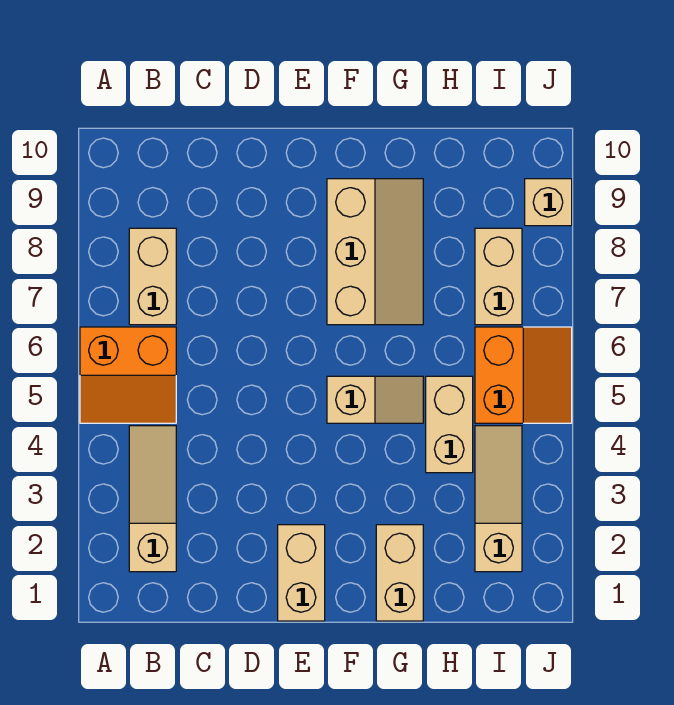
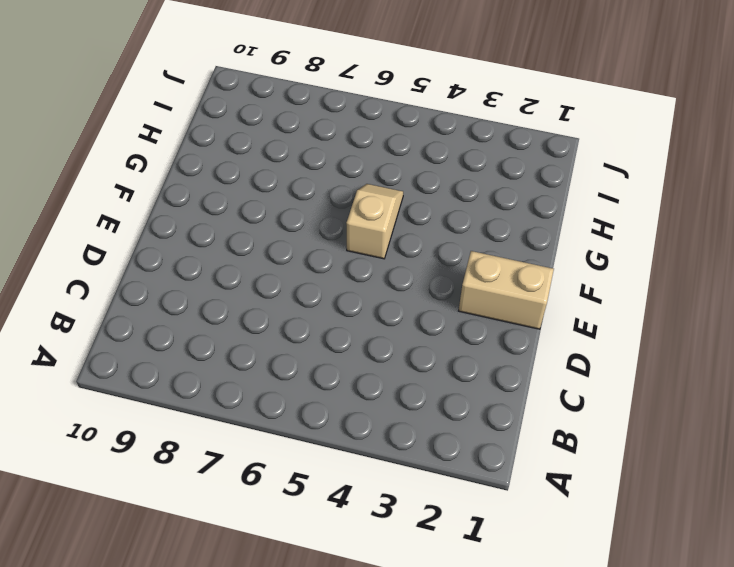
none -> orange slope A5:B6 level 1 top 6
none -> tan slope B2:B4 level 1 top 2
none -> tan brick B7:B8 level 1

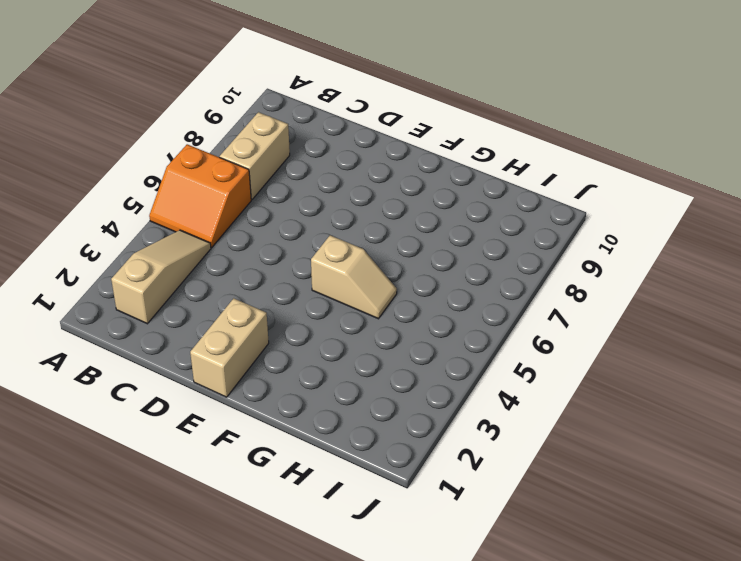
none -> tan slope F7:G9 level 1 top F
none -> tan brick G1:G2 level 1
none -> tan brick H4:H5 level 1

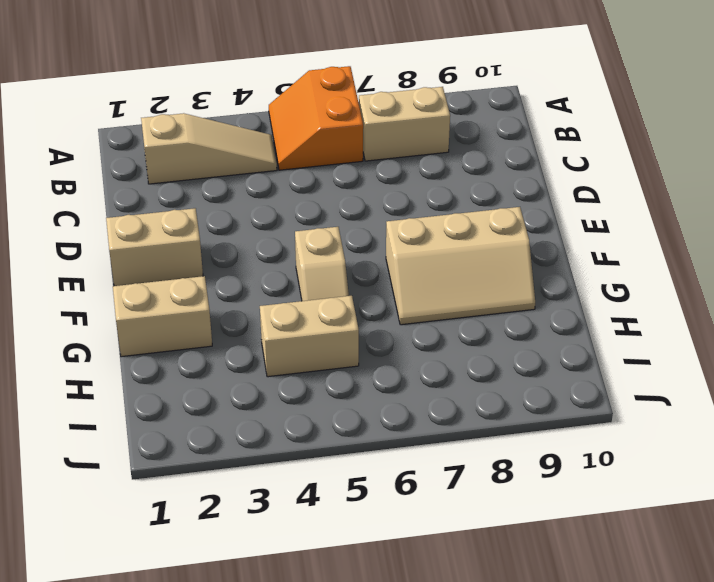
none -> tan slope I2:I4 level 1 top 2
none -> orange slope I5:J6 level 1 top I
none -> tan brick I7:I8 level 1

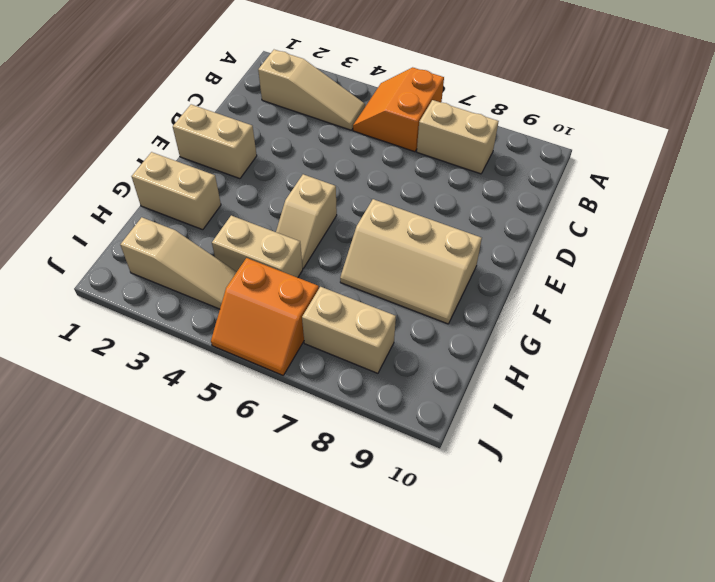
none -> tan brick J9 level 1

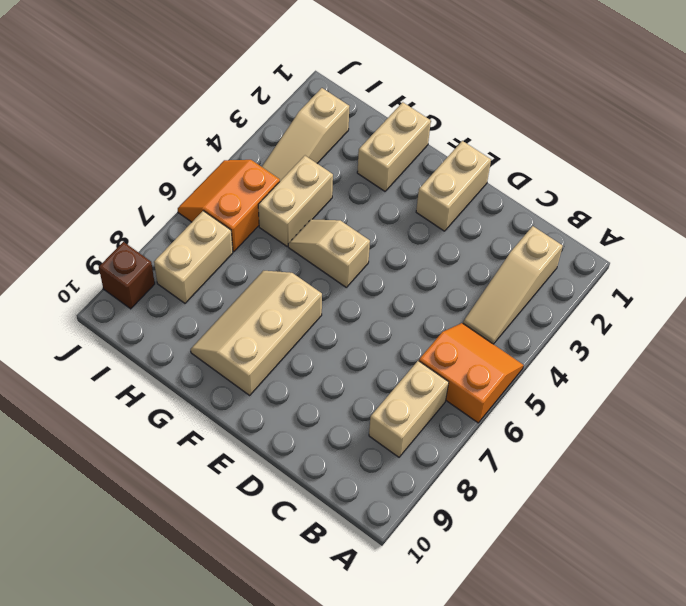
brown brick J9 level 1 -> tan brick J9 level 1

